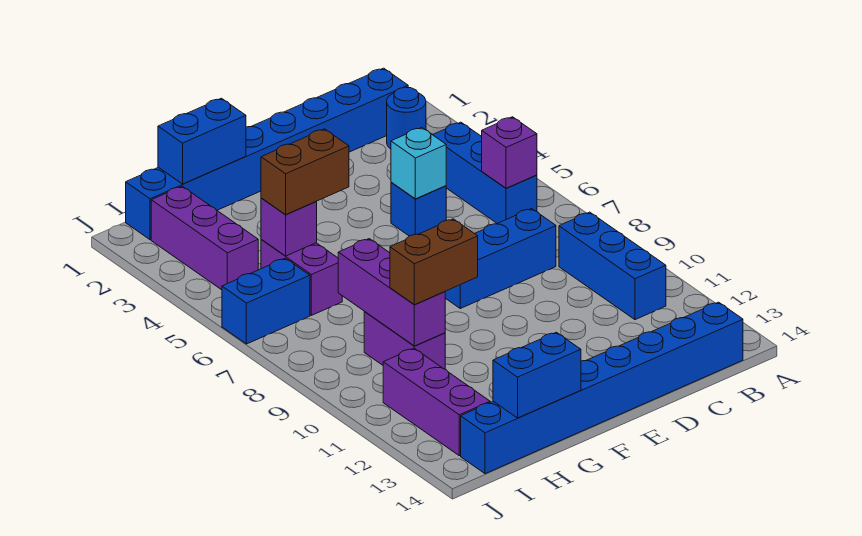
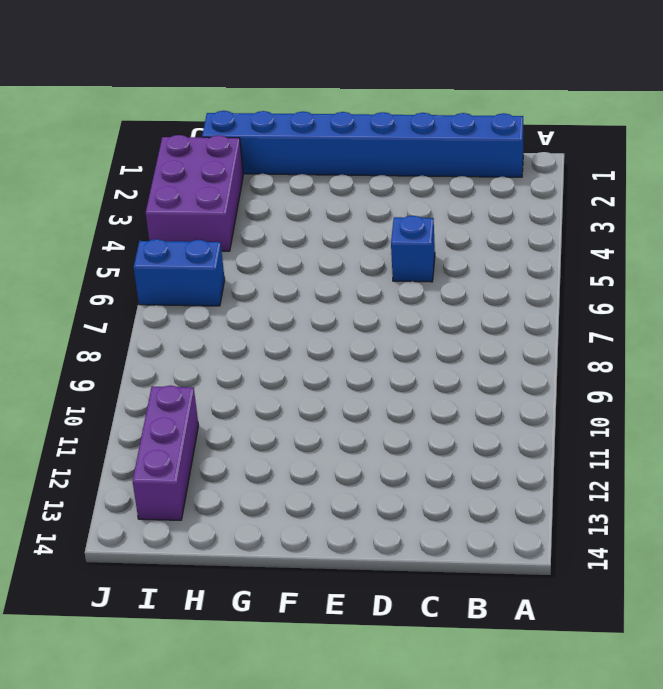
purple brick I2:J4 level 1 -> purple brick I2:I4 level 1
none -> blue round brick B2 level 1
none -> blue brick B4:B6 level 1
none -> blue brick B9:B11 level 1

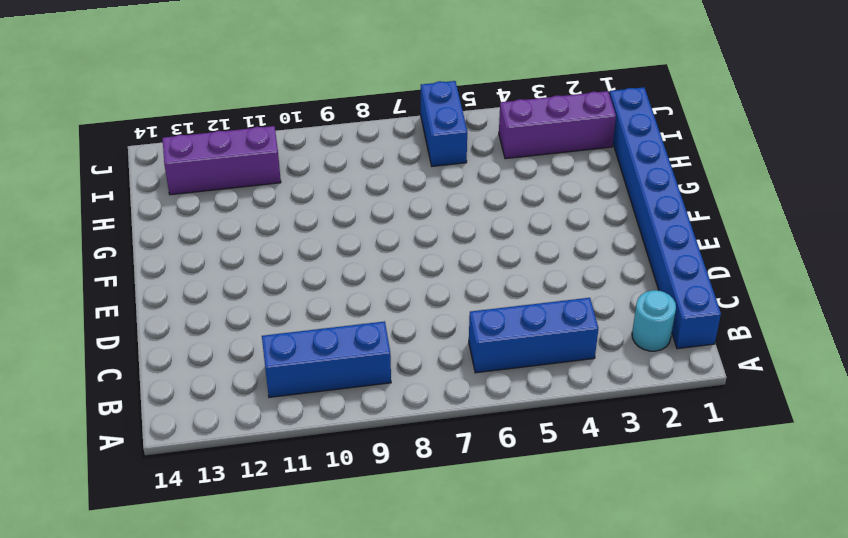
cyan round brick B2 level 1 -> blue round brick B2 level 1
none -> blue brick B14:I14 level 1
none -> blue brick C8:E8 level 1
none -> blue brick D5 level 1

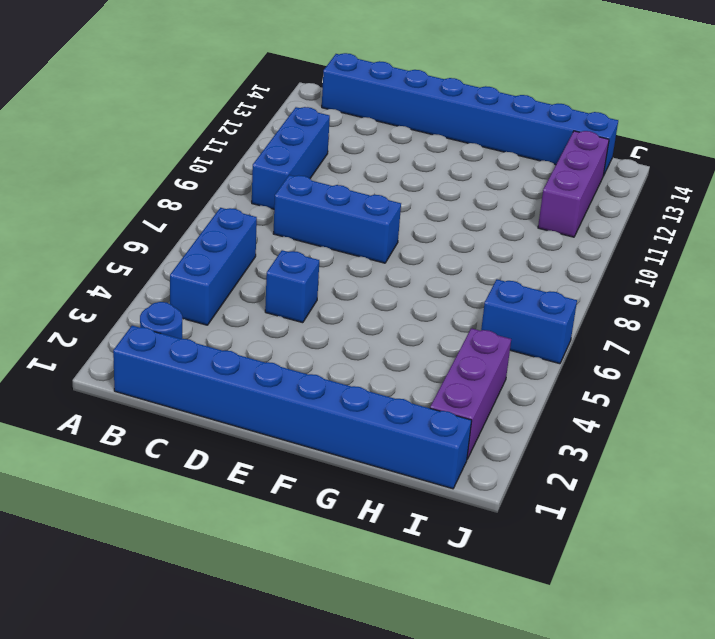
none -> purple brick H5:H6 level 1
none -> purple brick H9:H10 level 1
none -> purple brick B6 level 2

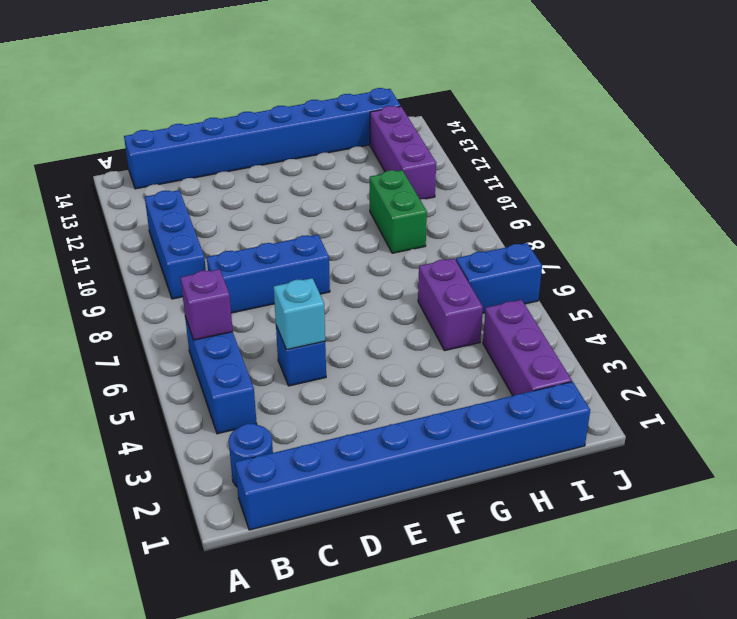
green brick H9:H10 level 1 -> purple brick H9:H10 level 1
none -> blue brick G1:H1 level 2
none -> blue brick G14:H14 level 2
none -> purple brick H5 level 2

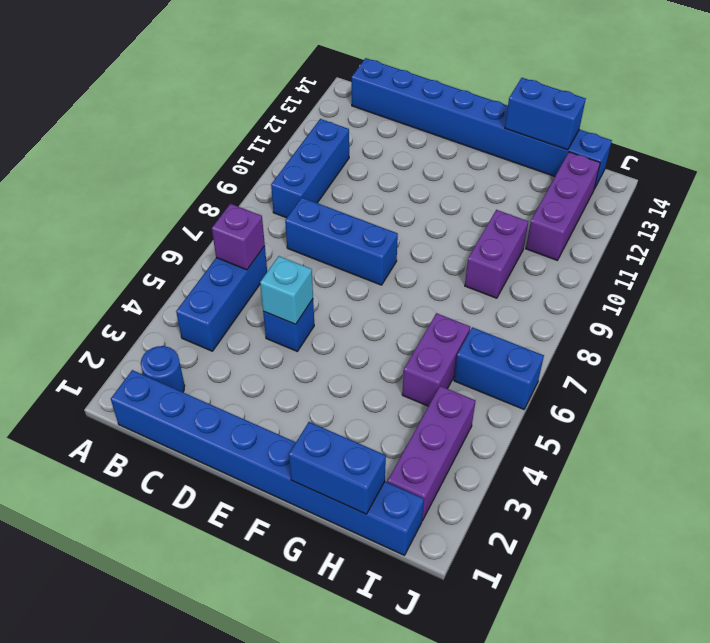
none -> purple brick H5 level 2
none -> purple brick H8:H10 level 2
none -> brown brick G5:H5 level 3

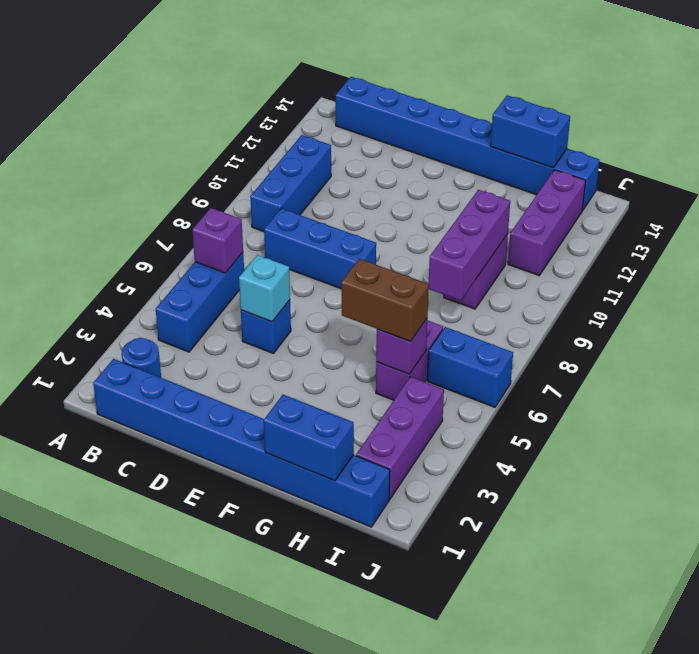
none -> brown brick G10:H10 level 3

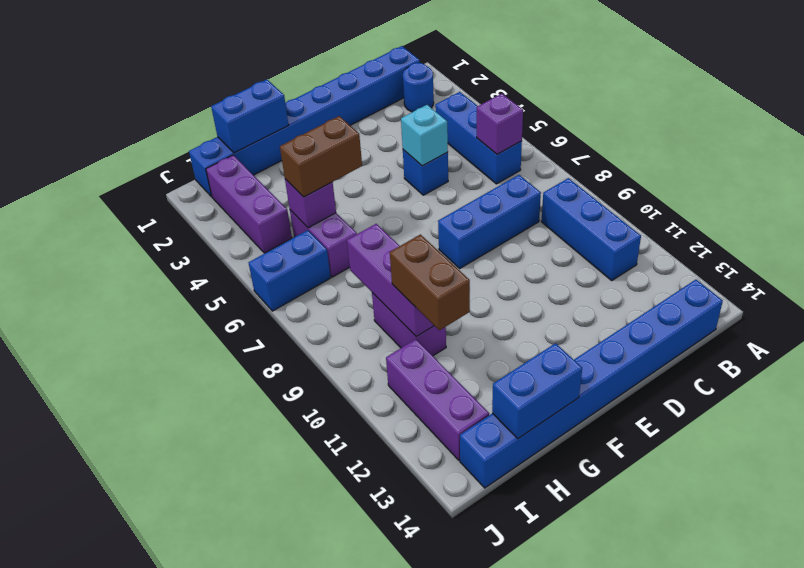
brown brick H10:H11 level 3 -> brown brick G10:H10 level 3

